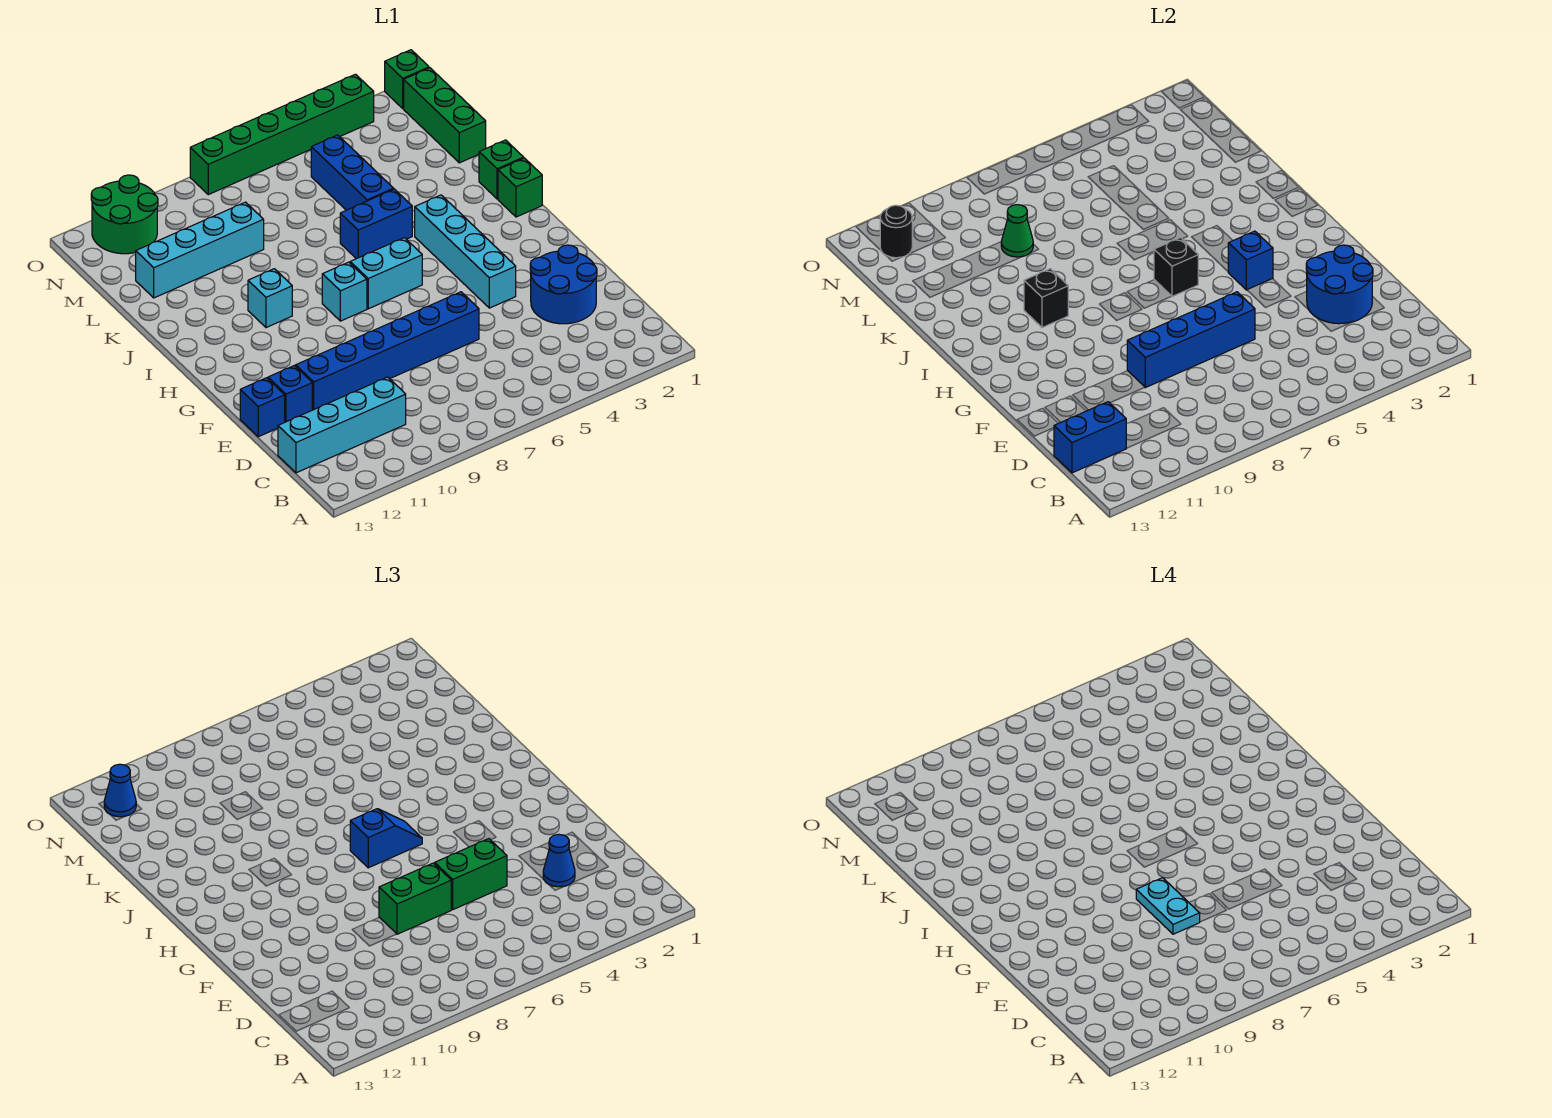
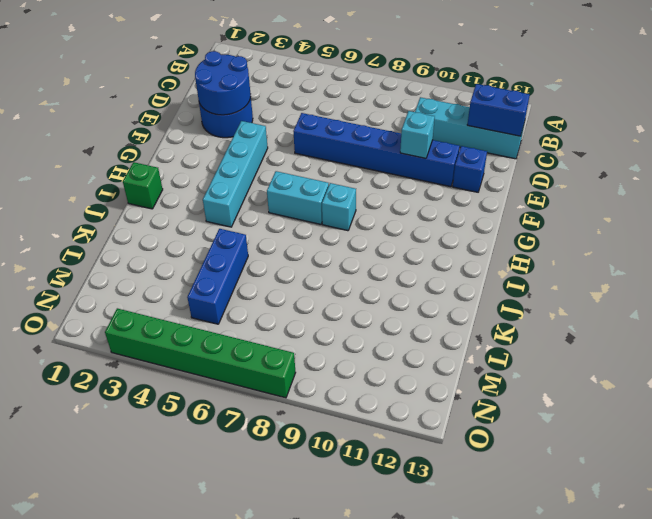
cyan brick E10 level 2 -> cyan brick I10 level 1
none -> blue brick E13 level 1
none -> green brick J1 level 1
none -> blue brick J5:J6 level 1
none -> green brick L1:N1 level 1

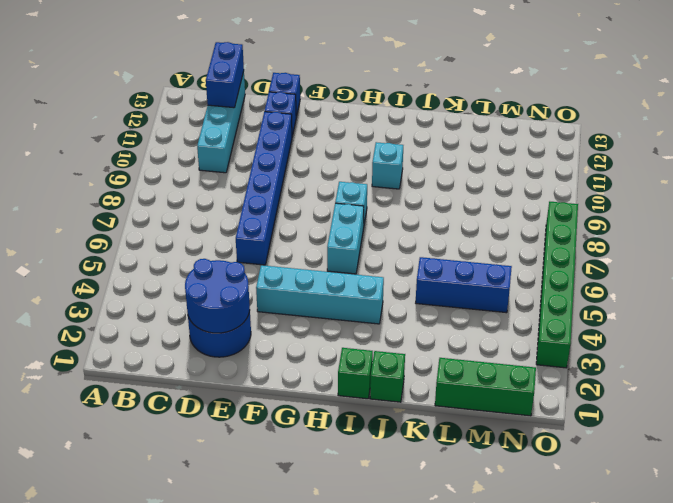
none -> blue brick J5:J6 level 1
none -> cyan brick L9:L12 level 1
none -> green round brick N11:O12 level 1
none -> green brick O1 level 1

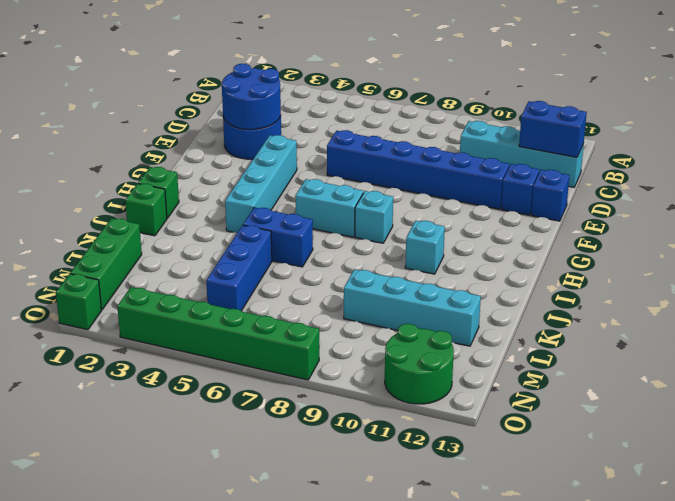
none -> blue brick E6:E9 level 2
none -> blue brick G4 level 2
none -> black brick H6 level 2
none -> black brick I10 level 2

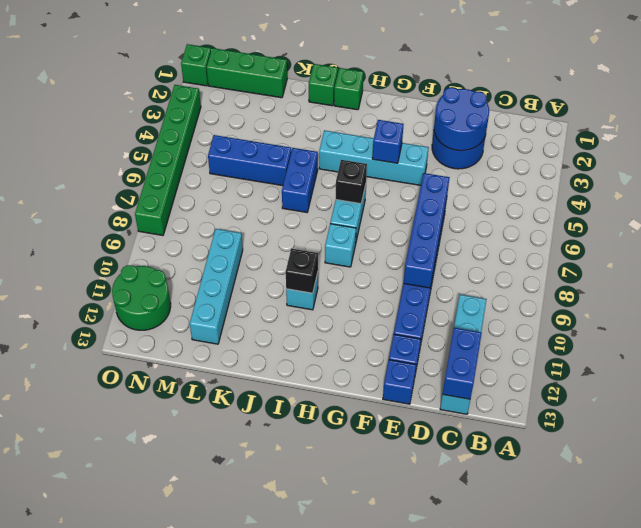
none -> green cone L9 level 2
none -> black round brick N12 level 2
none -> blue cone D3 level 3
none -> green brick E5:E6 level 3

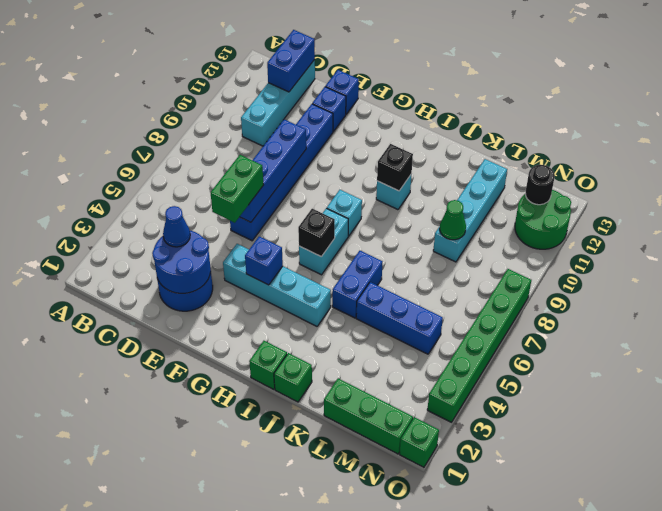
none -> green brick E7:E8 level 3
none -> blue slope H6:H7 level 3 top 7
none -> blue cone N12 level 3
none -> cyan plate E8:F8 level 4

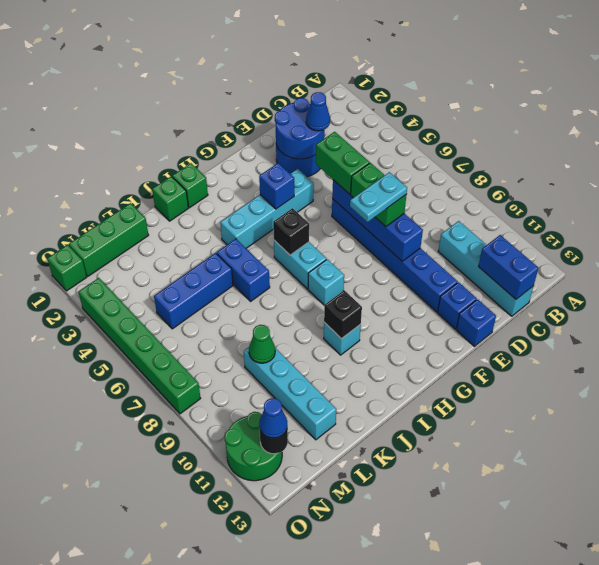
none -> blue slope H6:H7 level 3 top 7

